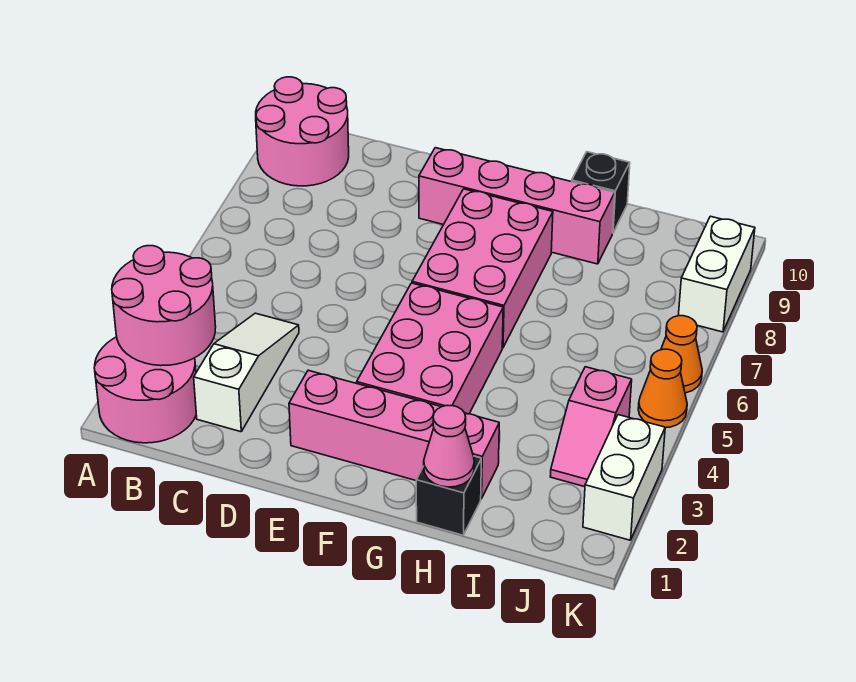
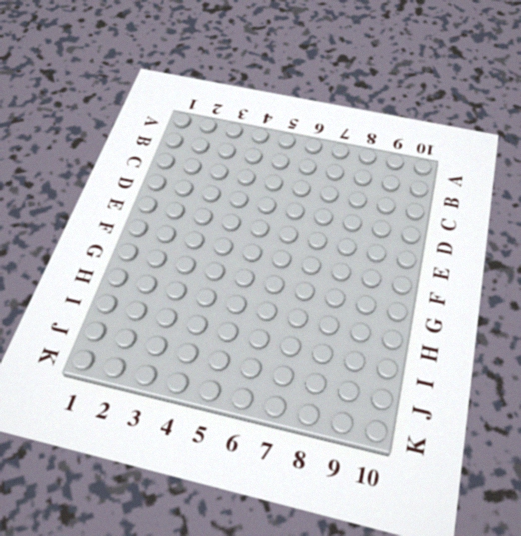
none -> pink round brick A1:B2 level 1
none -> pink round brick A9:B10 level 1
none -> white slope C2:C4 level 1 top 2

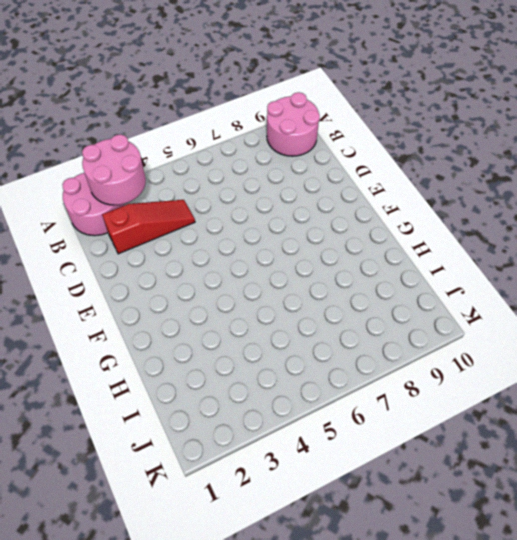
red slope C2:C4 level 1 top 2 -> white slope C2:C4 level 1 top 2
none -> pink brick E2:H2 level 1
none -> pink brick E9:H9 level 1
none -> pink brick F3:G5 level 1

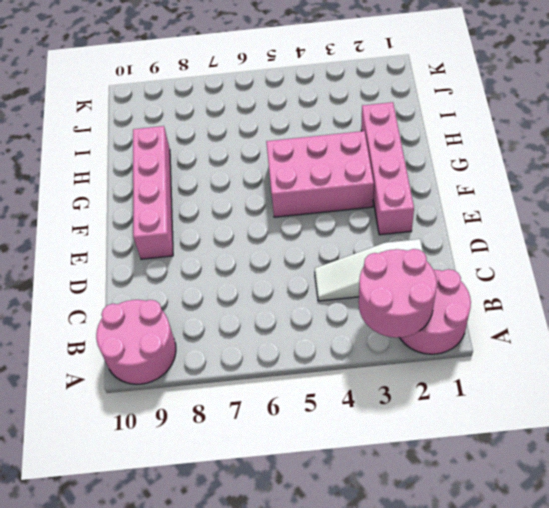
none -> pink brick F6:G8 level 1
none -> black brick H1 level 1
none -> black brick H10 level 1

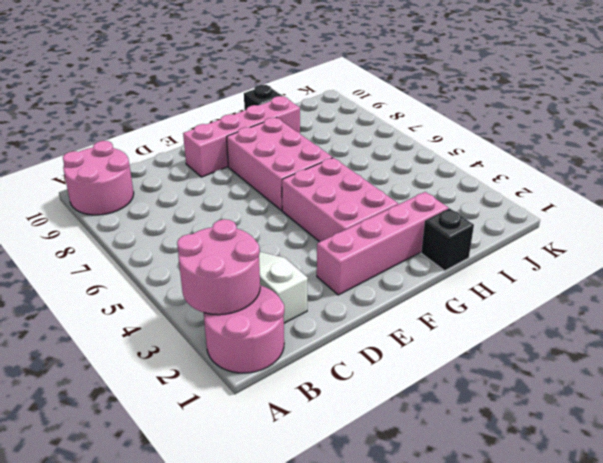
none -> pink slope J3:J4 level 1 top 4
none -> white brick K2:K3 level 1
none -> orange cone K5 level 1

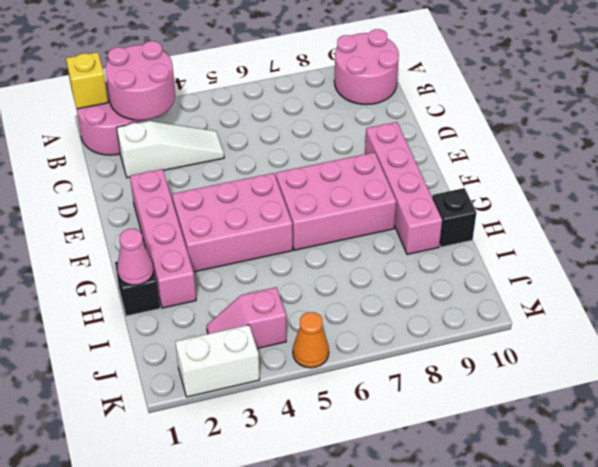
yellow brick A1 level 2 -> none
none -> orange cone K6 level 1
none -> white brick K8:K9 level 1

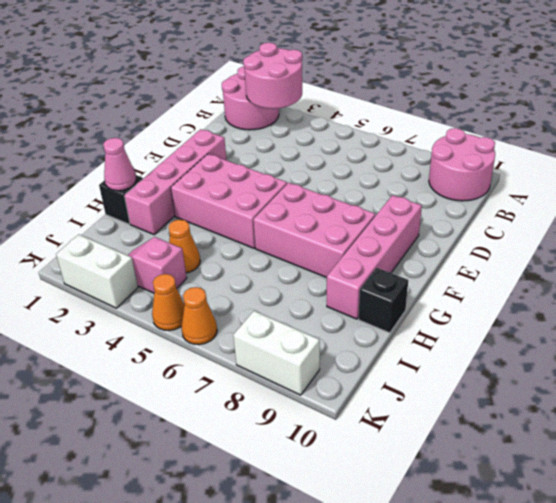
orange cone I4 level 1 -> none
none -> white slope C2:C4 level 1 top 2

